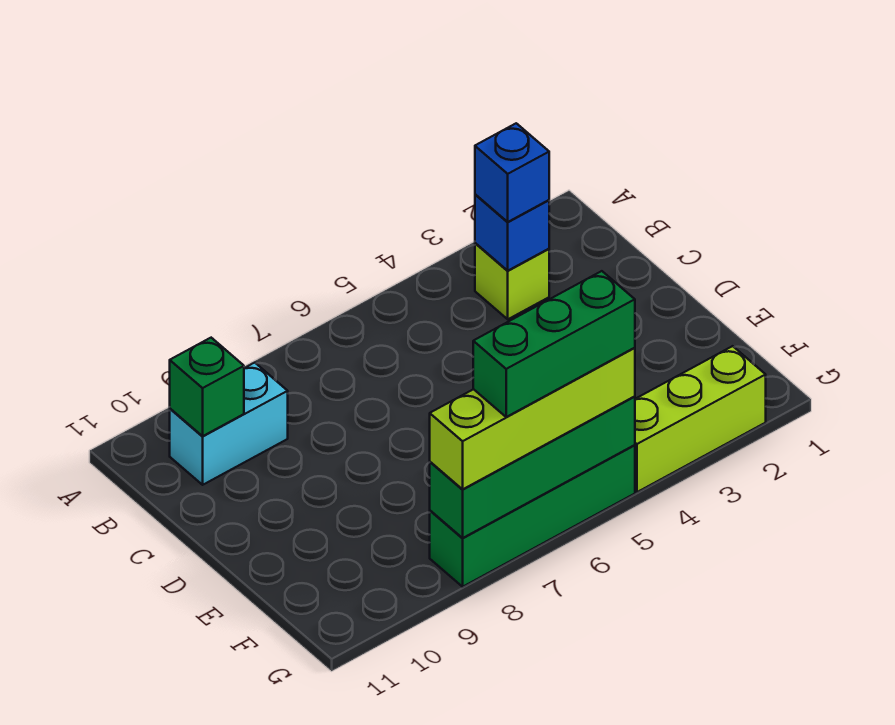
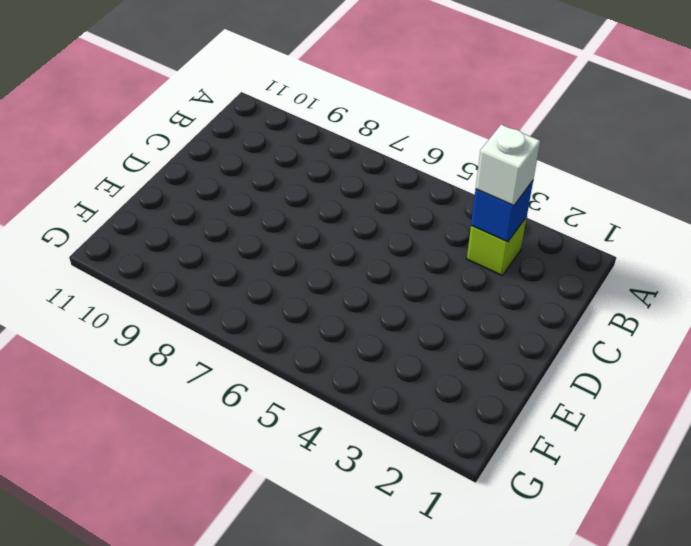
white brick B3 level 3 -> blue brick B3 level 3
none -> cyan brick B9:B10 level 1
none -> lime brick G2:G4 level 1

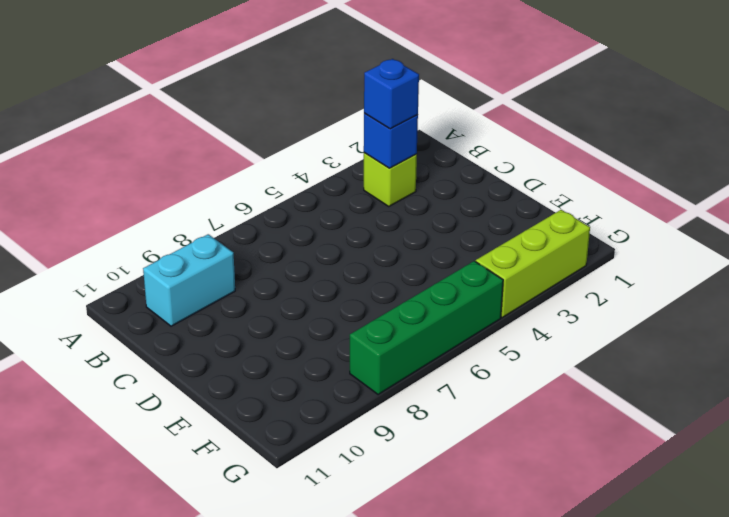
none -> green brick B10 level 2
none -> green brick G5:G8 level 2

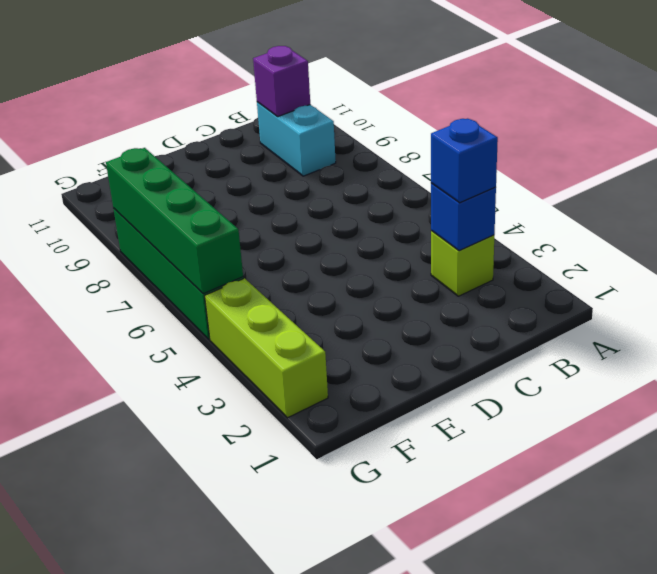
purple brick B10 level 2 -> green brick B10 level 2
none -> lime brick G5:G8 level 3
none -> green brick G5:G7 level 4

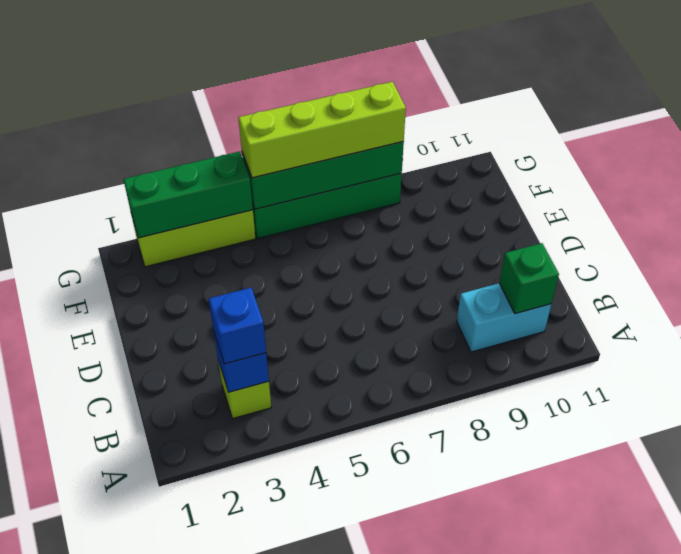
green brick G2:G4 level 2 -> green brick G5:G7 level 4

